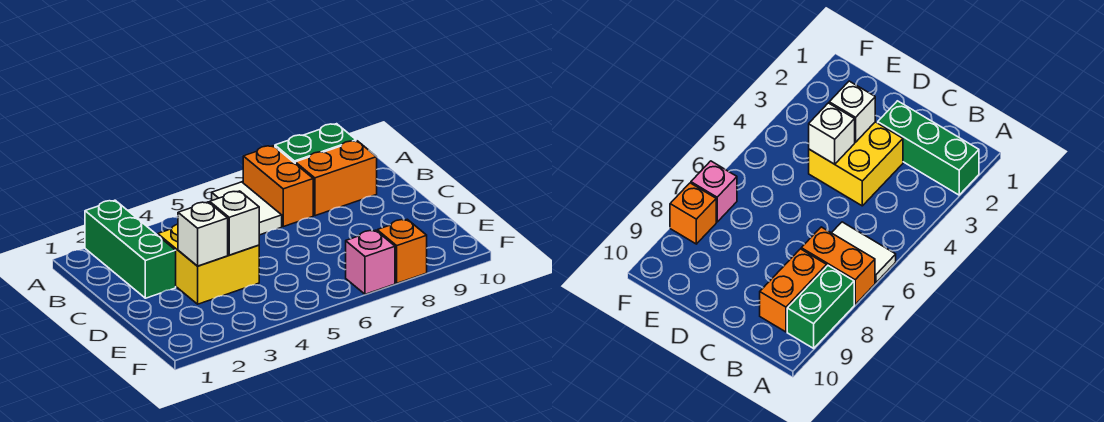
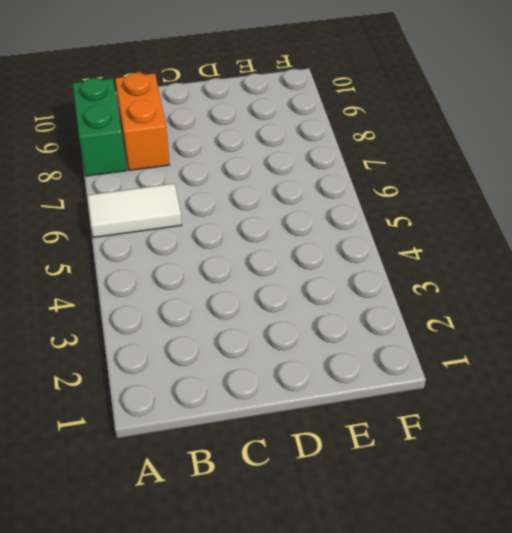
none -> green brick A2:C2 level 1
none -> orange brick A7:B7 level 1

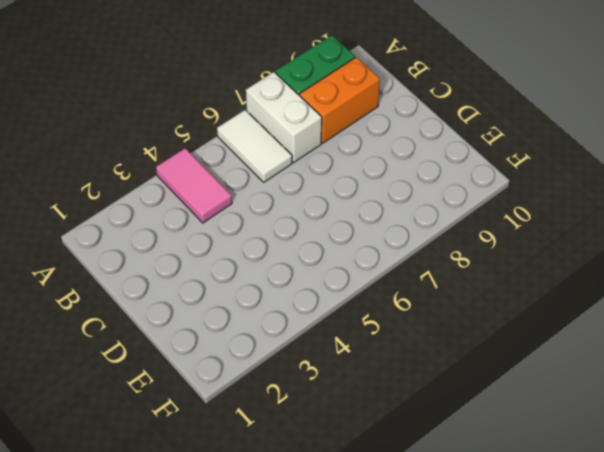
pink tile A4:B4 level 1 -> none
white brick A7:B7 level 1 -> orange brick A7:B7 level 1
none -> green brick A2:C2 level 1
none -> yellow brick C3:D4 level 1

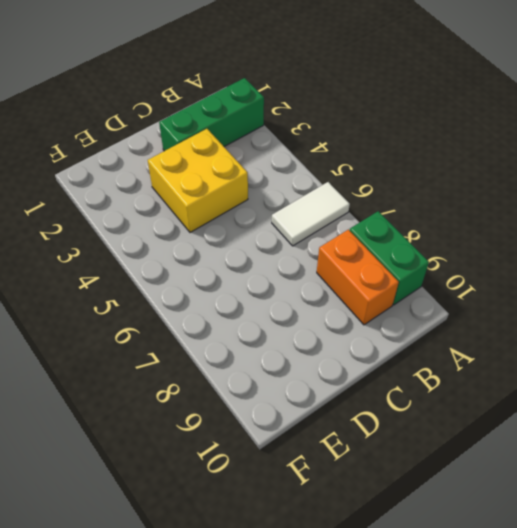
none -> orange brick A7:B7 level 1
none -> pink brick F7 level 1

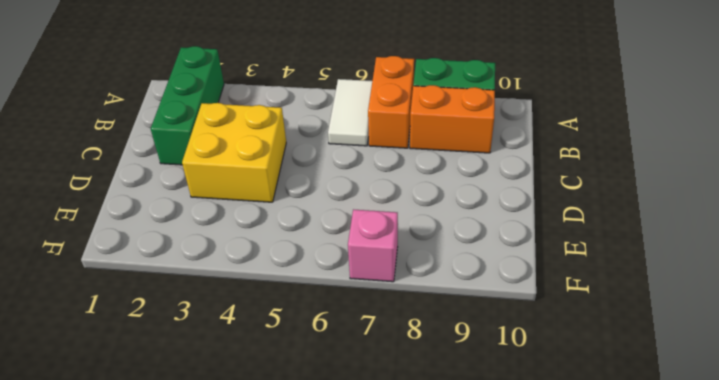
none -> orange brick F8 level 1
none -> white brick D3 level 2

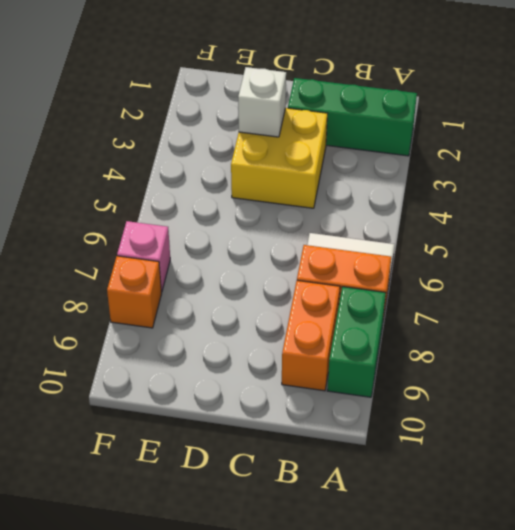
none -> white brick D4 level 2

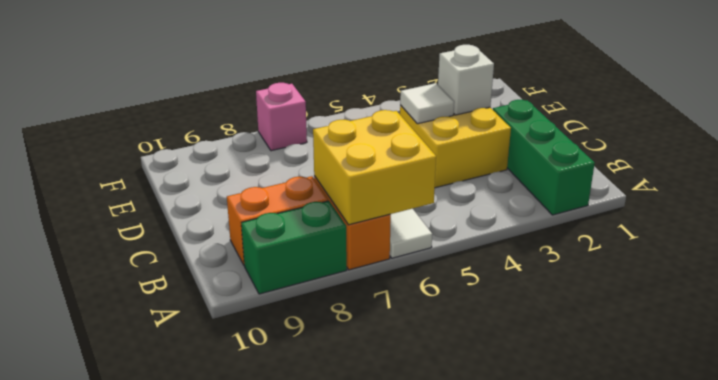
yellow brick A6:B7 level 2 -> none
white tile D4 level 2 -> white brick D4 level 2
none -> orange brick F8 level 1

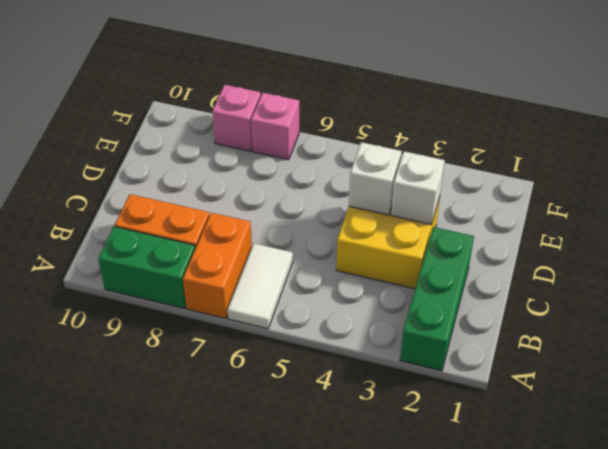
pink brick F8 level 1 -> orange brick F8 level 1

